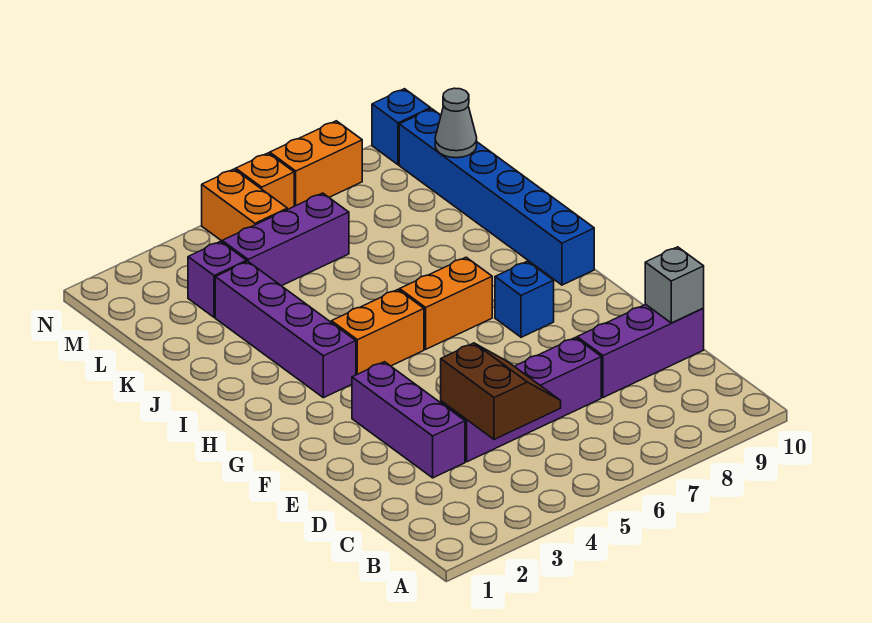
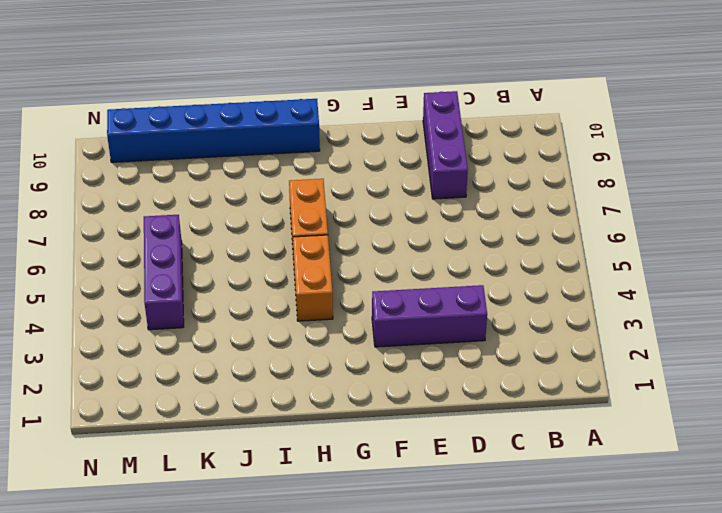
none -> purple brick D4:D7 level 1
none -> blue brick G8 level 1
none -> purple brick H3:K3 level 1

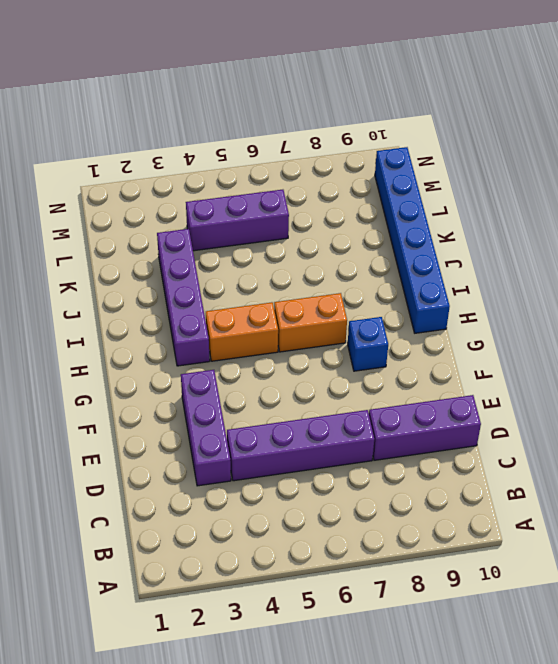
none -> purple brick L3 level 1
none -> orange brick M5:N5 level 1
none -> orange brick N6 level 1

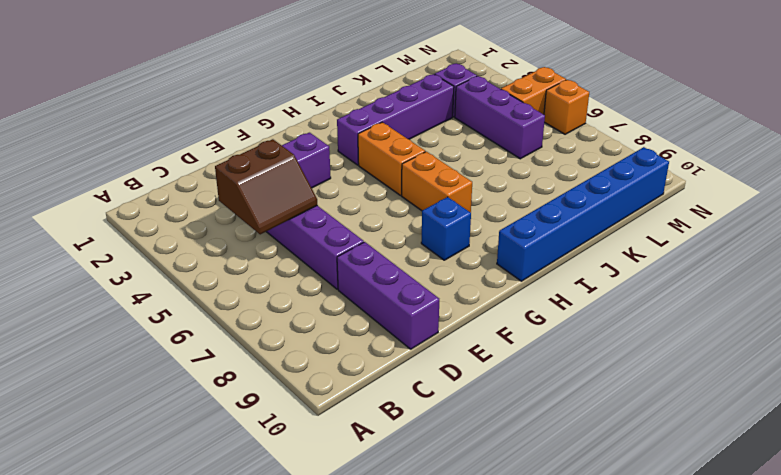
none -> orange brick N7:N8 level 1
none -> blue brick N10 level 1
none -> grey brick D10 level 2

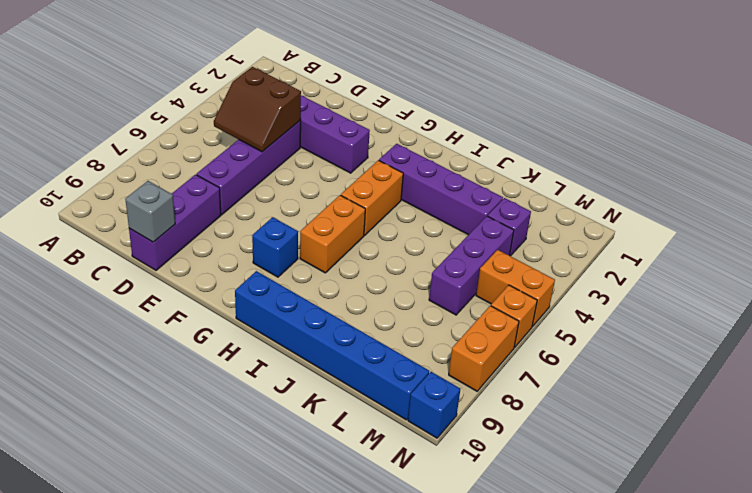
none -> grey cone L10 level 2

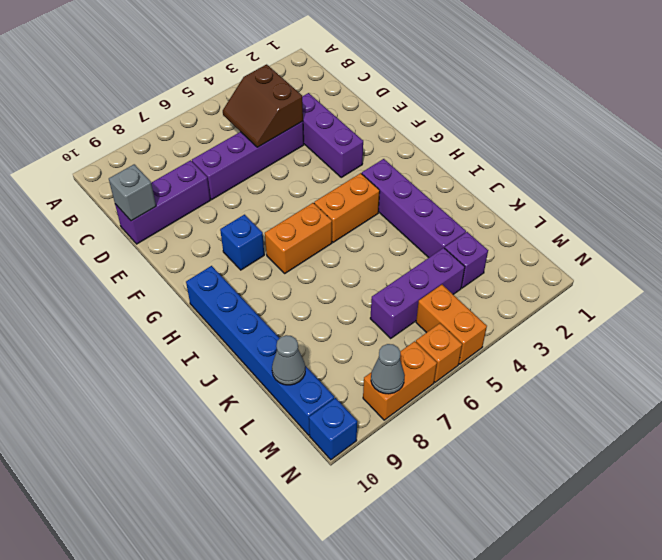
grey cone N8 level 2 -> none

